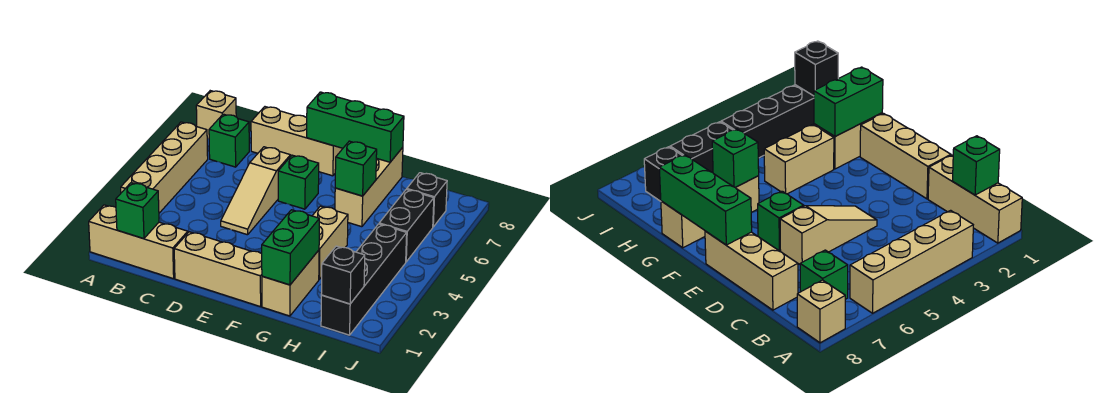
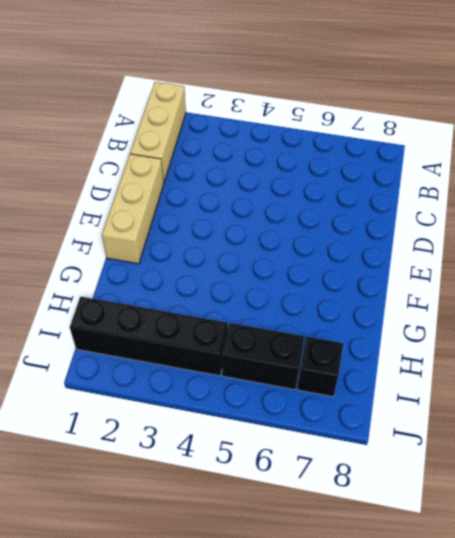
none -> tan brick A3:A6 level 1
none -> tan brick A8 level 1
none -> green brick B7 level 1

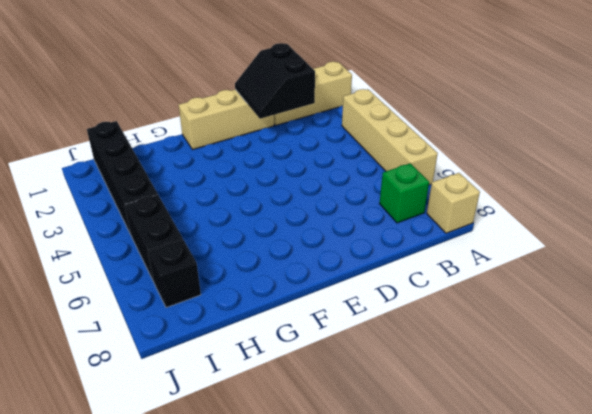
black slope C1:D2 level 2 top C -> none
none -> tan brick C8:E8 level 1
none -> tan slope D4:D6 level 1 top 6
none -> green brick E6 level 1

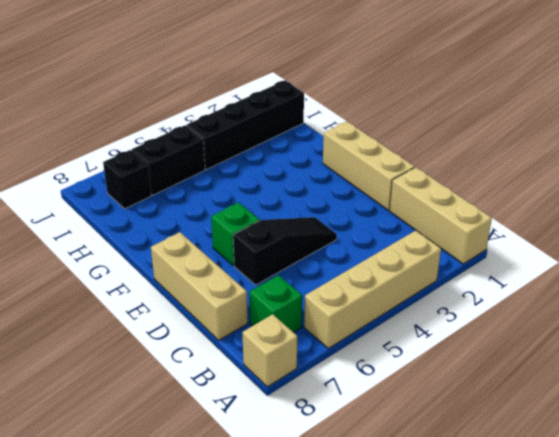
black slope D4:D6 level 1 top 6 -> tan slope D4:D6 level 1 top 6
none -> tan brick G1:G2 level 1
none -> tan brick G3:G4 level 1
none -> tan brick G6:G8 level 1

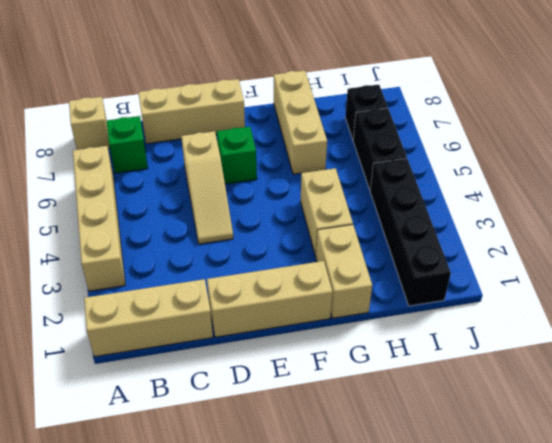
none -> green brick B1 level 2
none -> green brick E8:G8 level 2
none -> green brick G1:G2 level 2

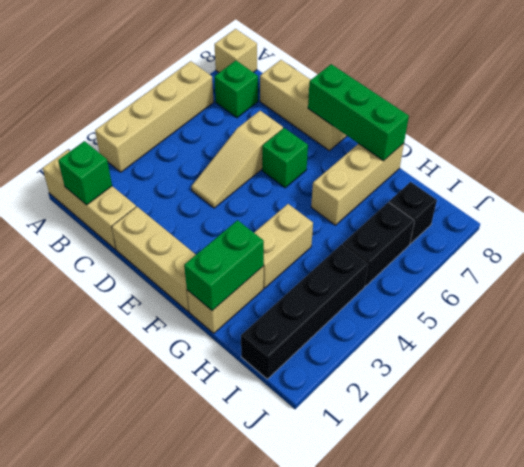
none -> green brick G6 level 2
none -> black brick I1 level 2

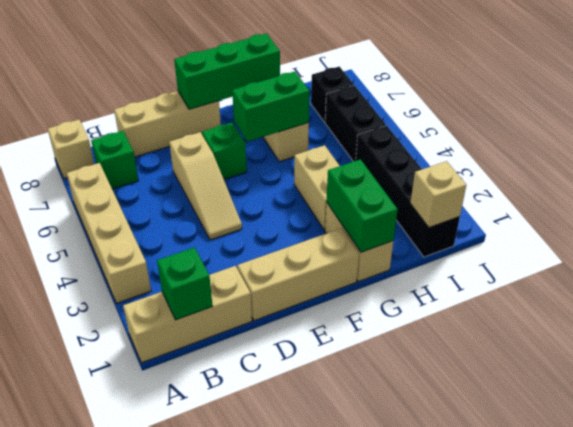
green brick F6:G6 level 2 -> green brick G6 level 2
tan brick I1 level 2 -> black brick I1 level 2

